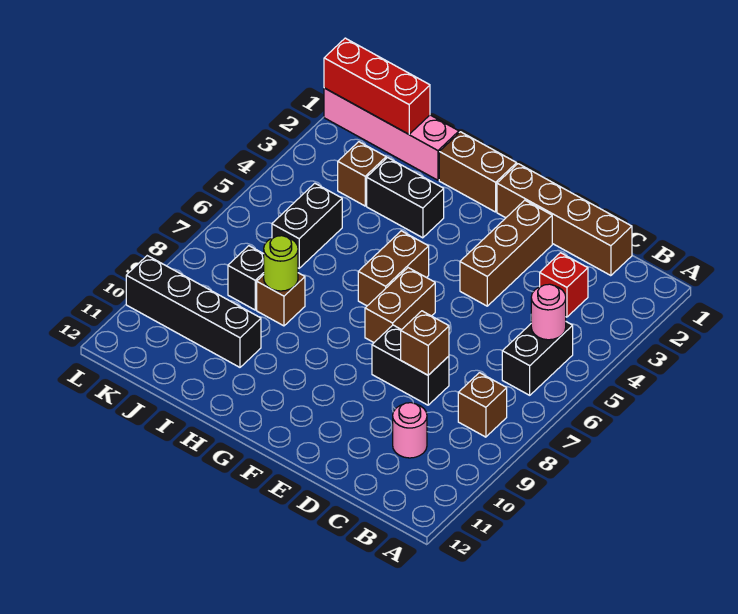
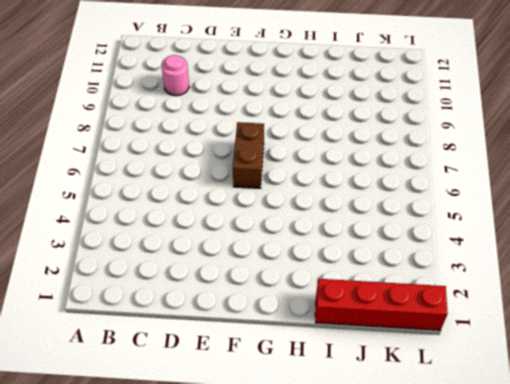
red brick I1:L1 level 1 -> pink brick I1:L1 level 1
none -> black brick B5:B6 level 1
none -> brown brick B8 level 1
none -> brown brick C1:F1 level 1

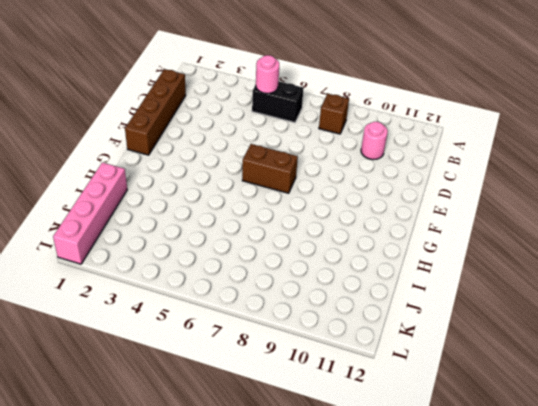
none -> red brick C3 level 1
none -> black brick D8:E8 level 1
none -> brown brick E2:E4 level 1

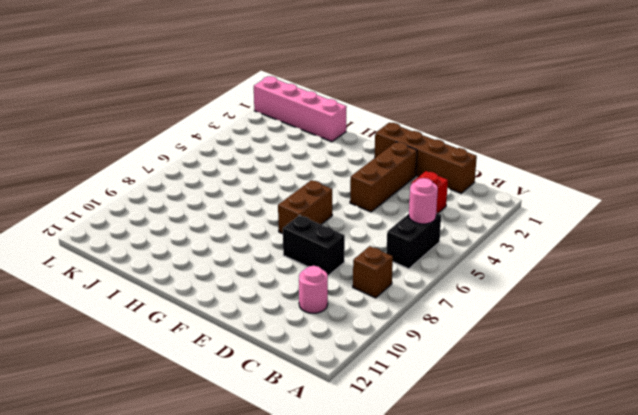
none -> brown brick G1:H1 level 1
none -> brown brick G5:G6 level 1
none -> black brick H3:I3 level 1

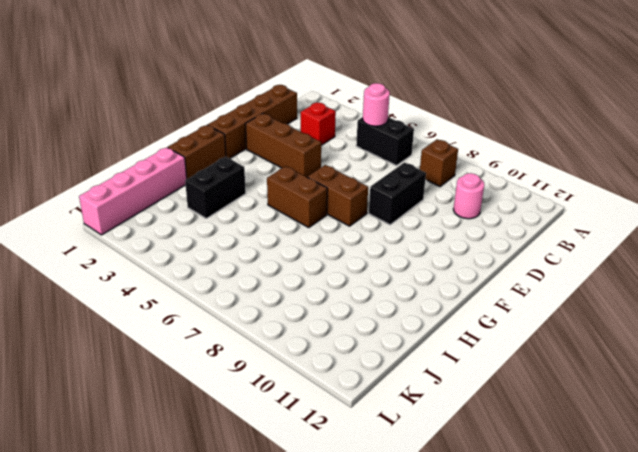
none -> brown brick I8 level 1
none -> black brick I10:L10 level 1
none -> brown brick J3 level 1

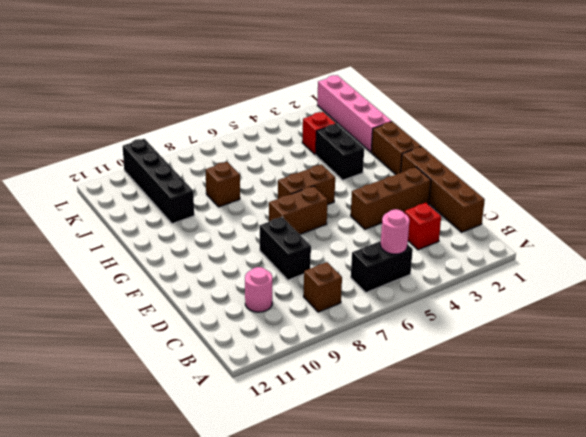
red brick J3 level 1 -> brown brick J3 level 1
none -> black brick J5:J6 level 1
none -> black brick J8 level 1
none -> brown brick D8 level 2

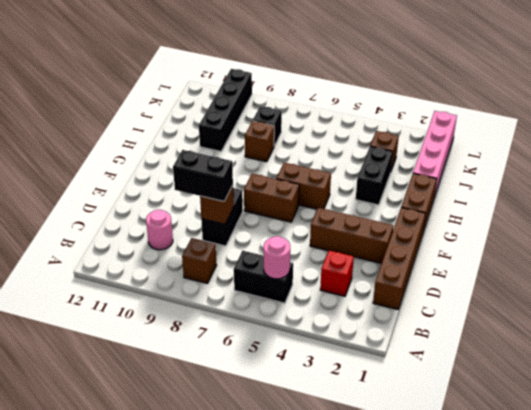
black brick D8:D9 level 3 -> black brick J5:J6 level 1
none -> lime round brick I8 level 2
none -> red brick J1:L1 level 2

